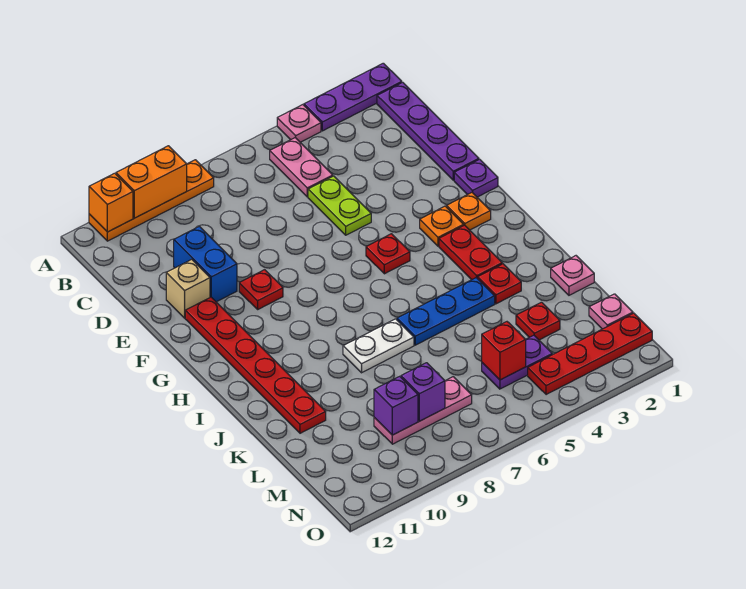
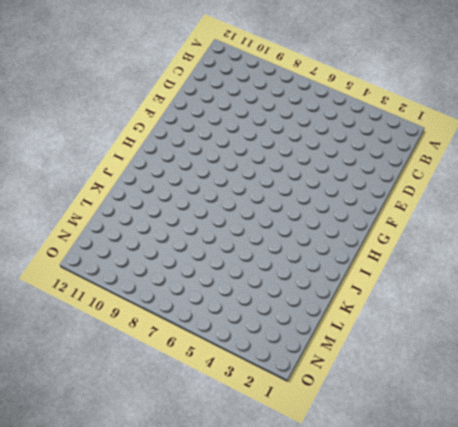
none -> purple plate A1:A3 level 1
none -> pink plate A4 level 1
none -> orange plate A8:A11 level 1

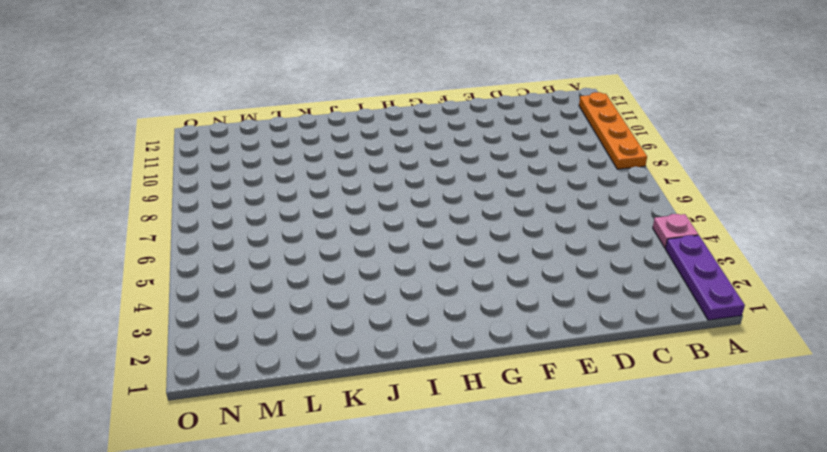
none -> purple plate B1:E1 level 1
none -> pink plate B5:C5 level 1
none -> lime plate D5:E5 level 1

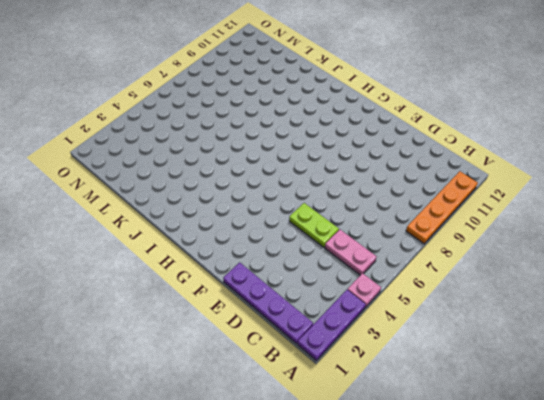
none -> blue brick D10:E10 level 1
none -> tan brick E11 level 1
none -> purple plate F1 level 1

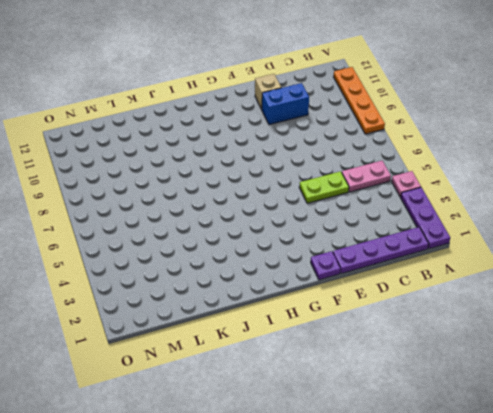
none -> red plate F9 level 1
none -> red plate F11:K11 level 1
none -> orange plate G2 level 1

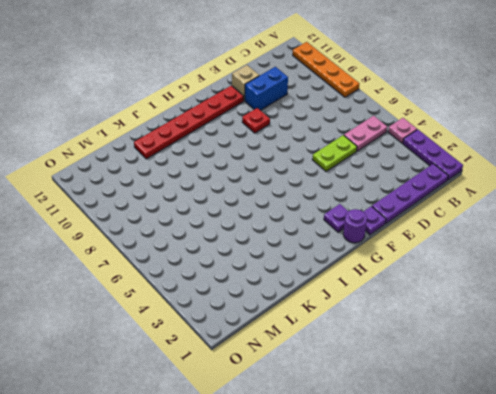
purple round brick G1 level 1 -> none
purple plate G2 level 1 -> orange plate G2 level 1
none -> orange plate G3 level 1
none -> red plate G5 level 1
none -> red plate H3:I3 level 1

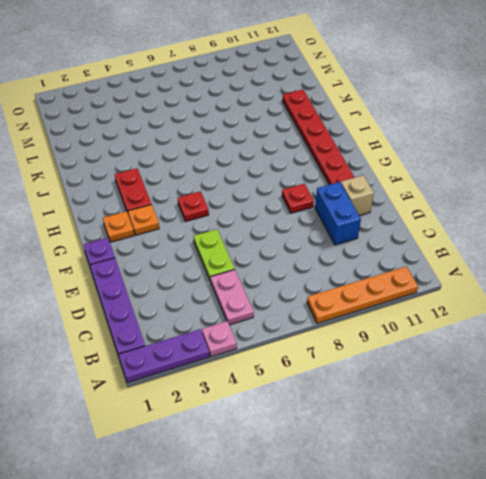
none -> red plate J3 level 1
none -> blue plate J4:J6 level 1
none -> white plate J7:J8 level 1

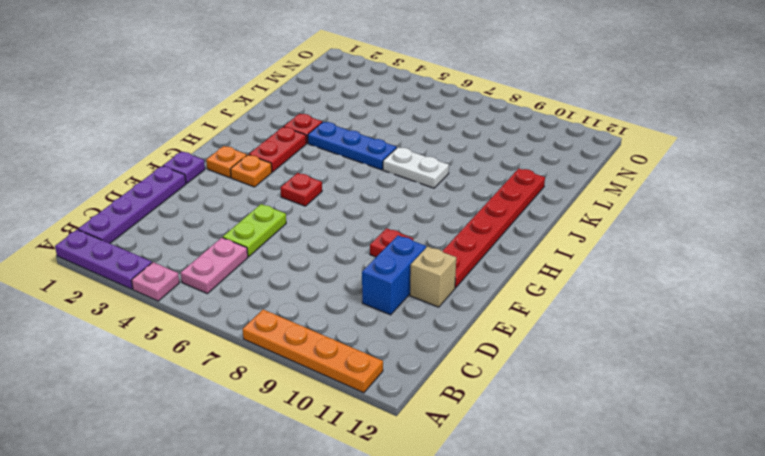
none -> pink plate K1 level 1
none -> red plate L3 level 1
none -> pink plate M1 level 1

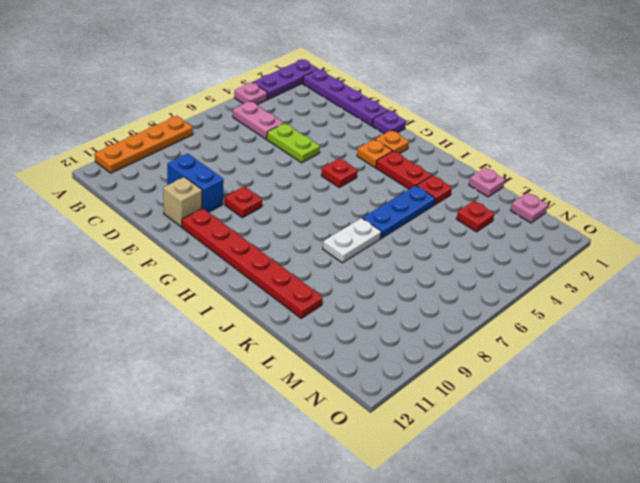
none -> purple plate M4:M5 level 1
none -> pink plate M7:M9 level 1
none -> red plate N1:N4 level 1

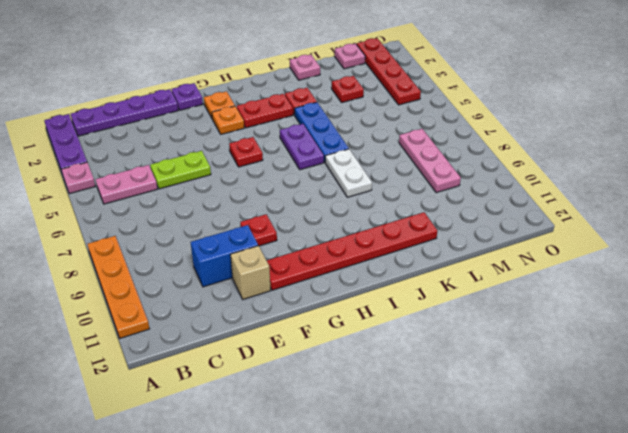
purple plate I5:I6 level 1 -> purple plate M4:M5 level 1
none -> orange brick A9:A10 level 2
none -> orange brick A11 level 2
none -> red brick M5 level 2

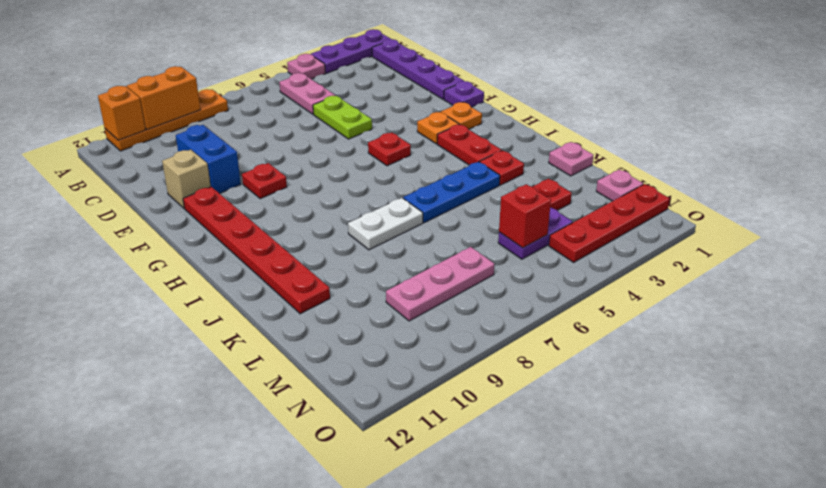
none -> purple brick M8 level 2
none -> purple brick M9 level 2

